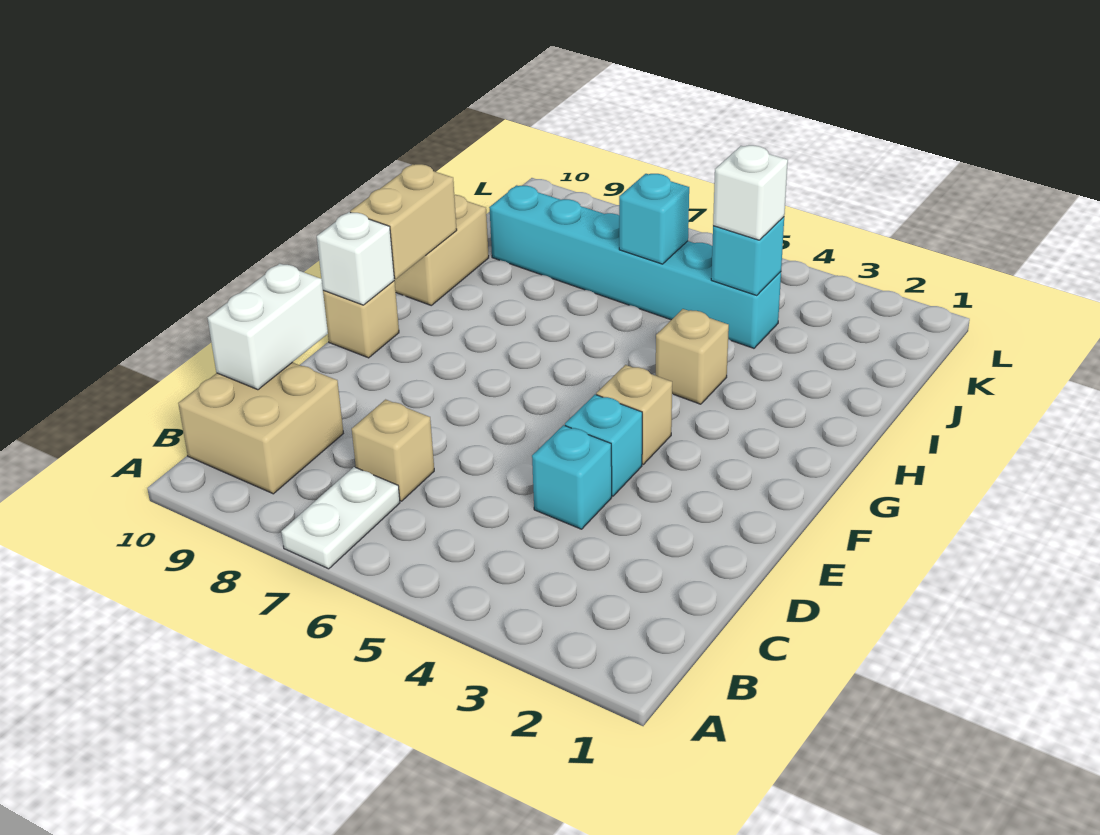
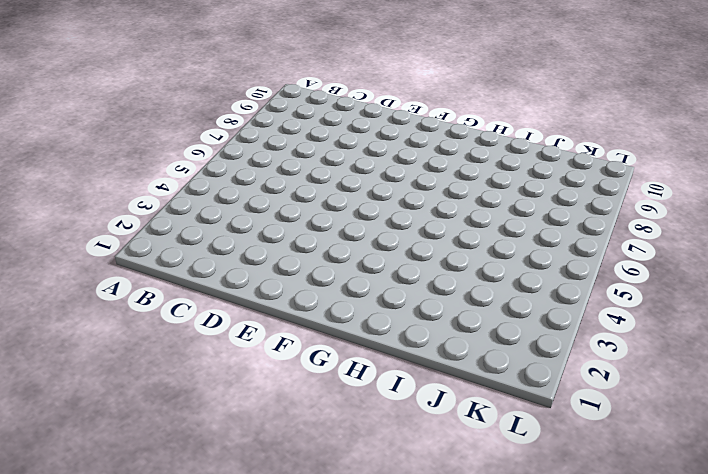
none -> white plate A7:B7 level 1
none -> tan brick B9:C10 level 1
none -> tan brick C7 level 1

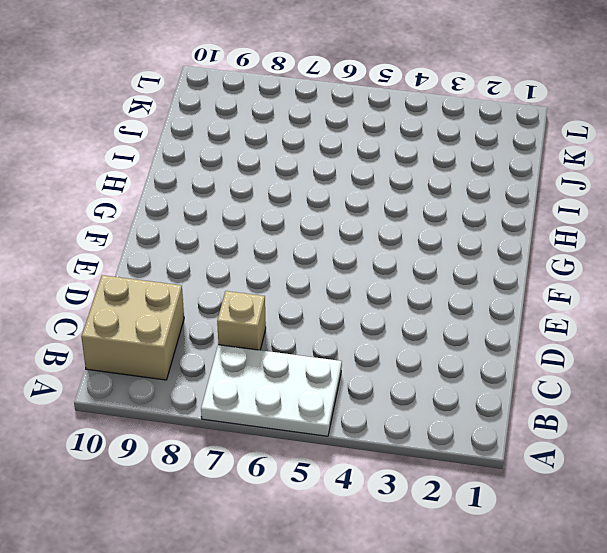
white plate A5:B7 level 1 -> white plate A7:B7 level 1
none -> cyan brick D4 level 1
none -> cyan brick E4 level 1
none -> tan brick F4 level 1

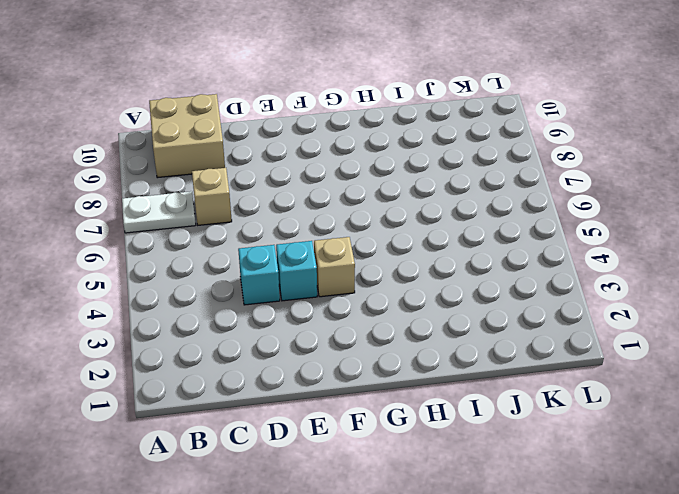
none -> tan brick F10 level 1
none -> tan brick H4 level 1
none -> tan brick H10:I10 level 1

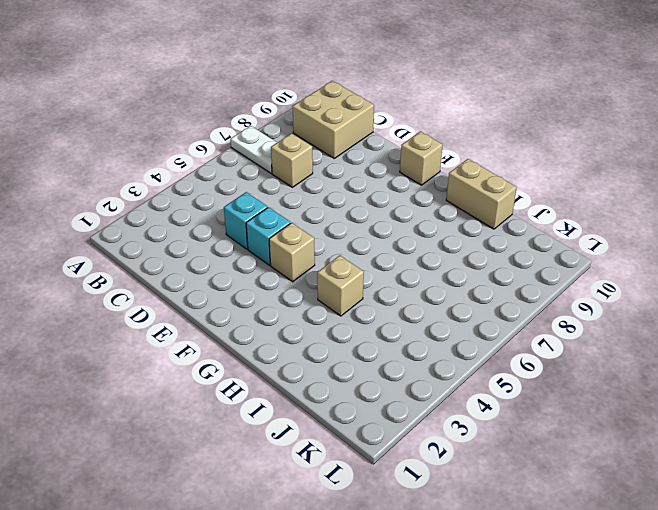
none -> cyan brick J4:J9 level 1
none -> white brick C10:D10 level 2
none -> white brick F10 level 2

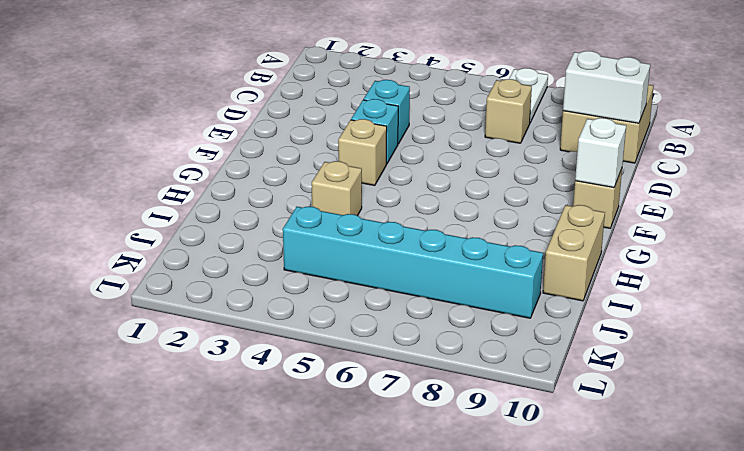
white brick C9:C10 level 2 -> white brick C10:D10 level 2
none -> tan brick G10:H10 level 2
none -> cyan brick J4 level 2
none -> cyan brick J6 level 2

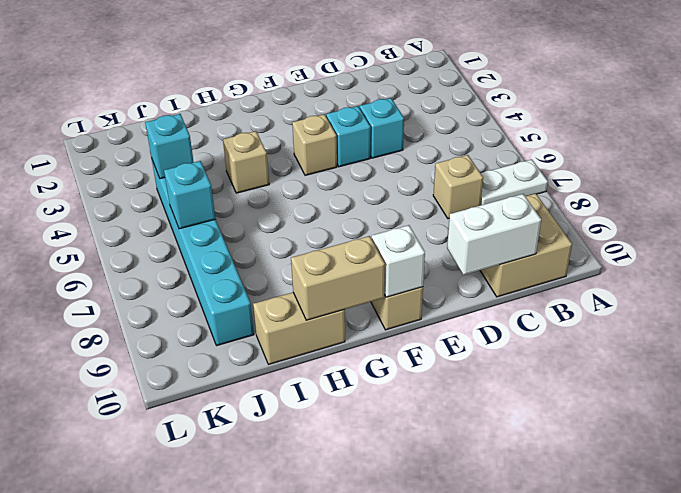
none -> white brick J4 level 3

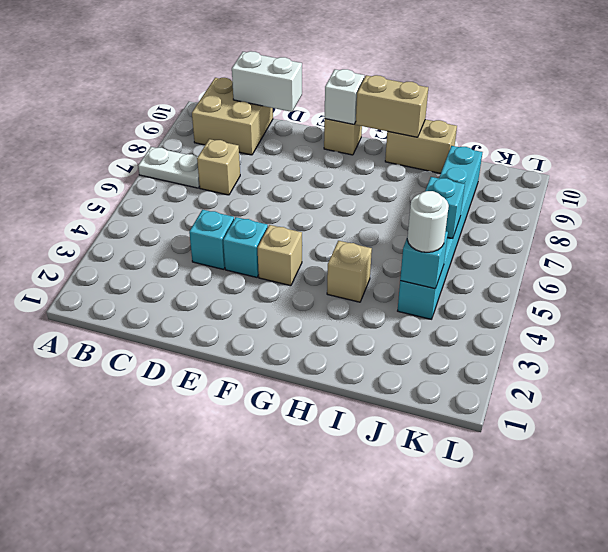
white round brick J4 level 3 -> white brick J4 level 3

